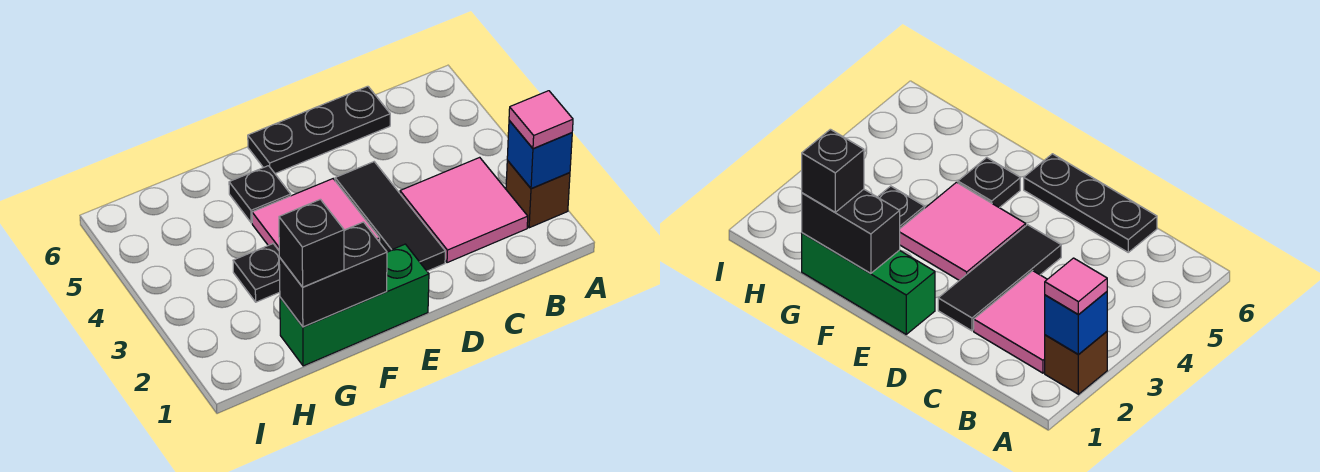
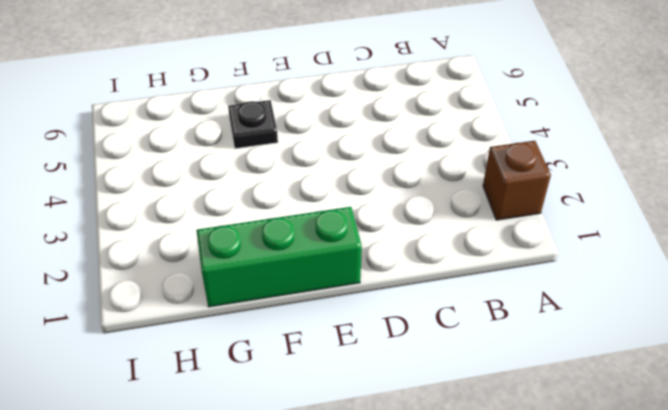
none -> pink tile B2:C3 level 1
none -> black plate C6:E6 level 1
none -> black tile D2:D4 level 1

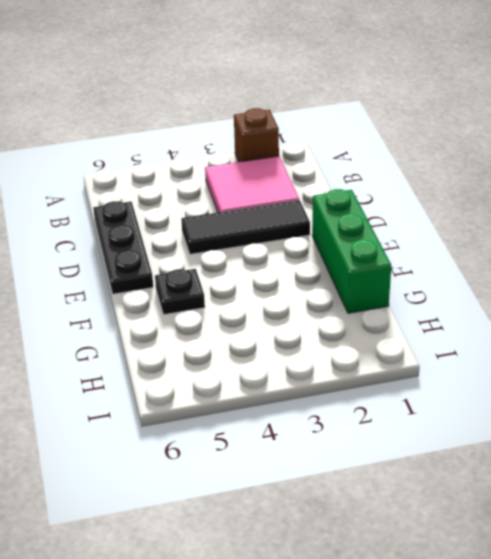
none -> pink tile E3:F4 level 1
none -> black plate G3 level 1
none -> blue brick A2 level 2

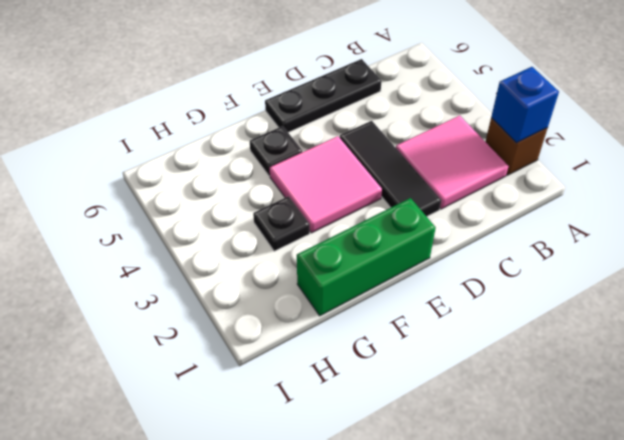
none -> black brick F1:G1 level 2
none -> pink tile A2 level 3
none -> black brick G1 level 3

